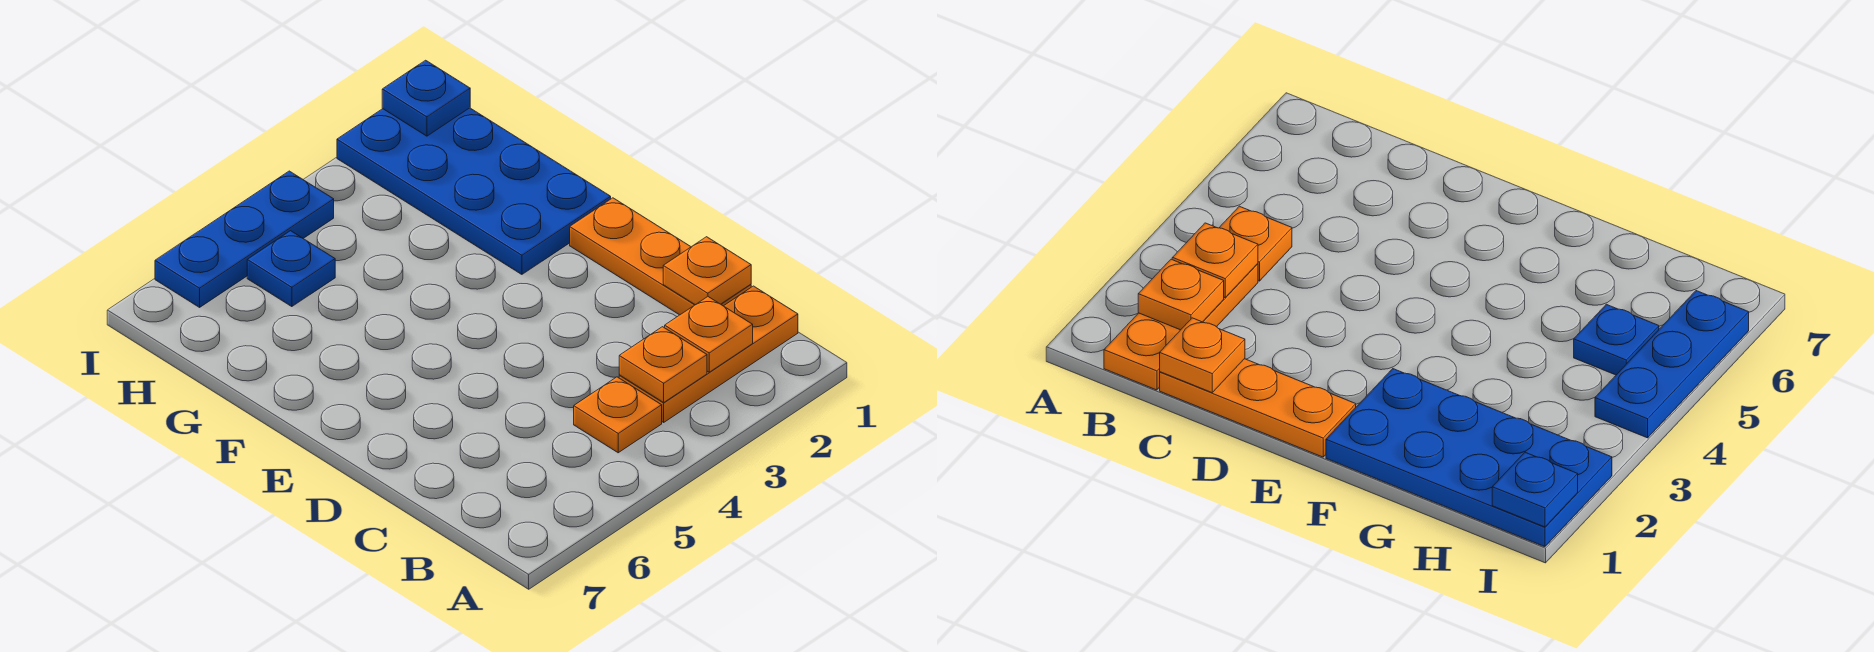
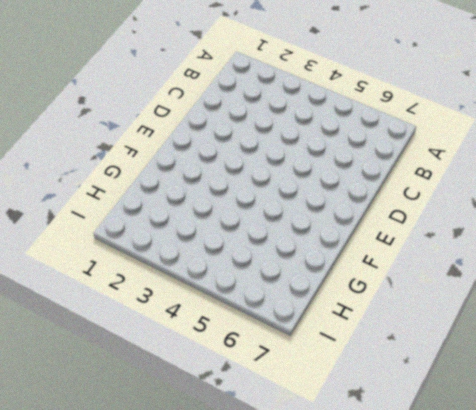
none -> orange plate B1:B3 level 1
none -> orange plate B4 level 1

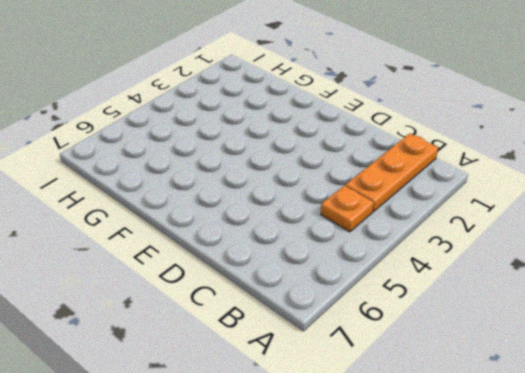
none -> orange plate C1:E1 level 1
none -> blue plate F1:I2 level 1

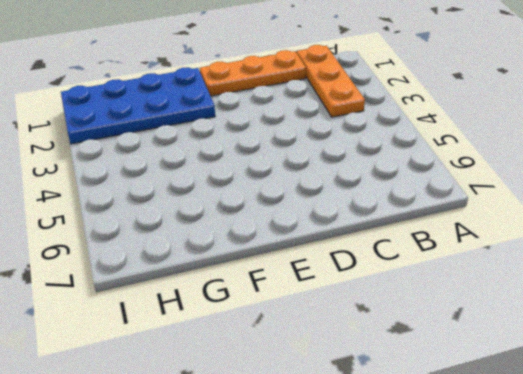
none -> orange plate B4 level 1
none -> blue plate H5 level 1

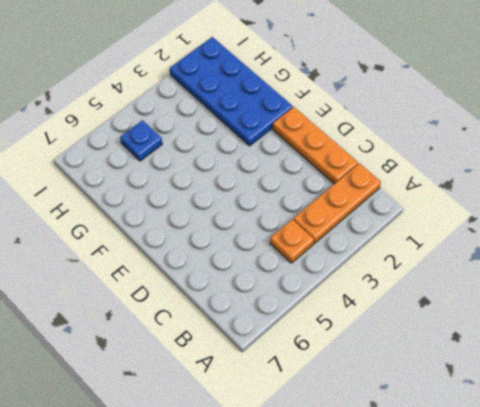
none -> blue plate I4:I6 level 1
none -> orange plate B2 level 2

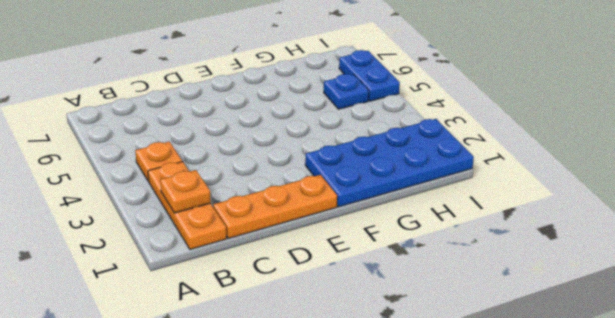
blue plate I5:I6 level 1 -> blue plate I4:I6 level 1
none -> orange plate B3 level 2
none -> orange plate C1 level 2

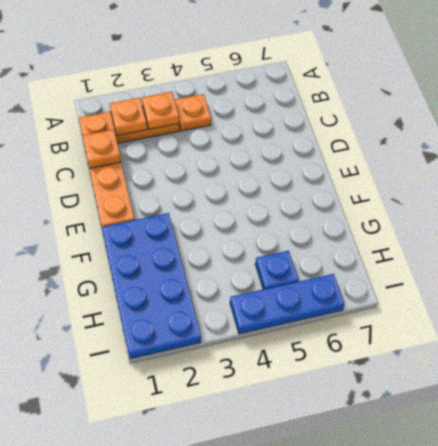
none -> blue plate I1 level 2

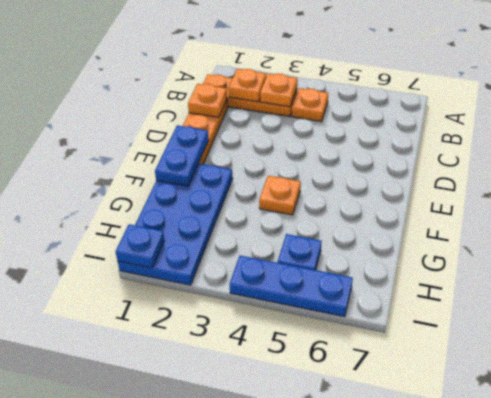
blue plate E1:F1 level 2 -> none
orange plate F4 level 1 -> none

